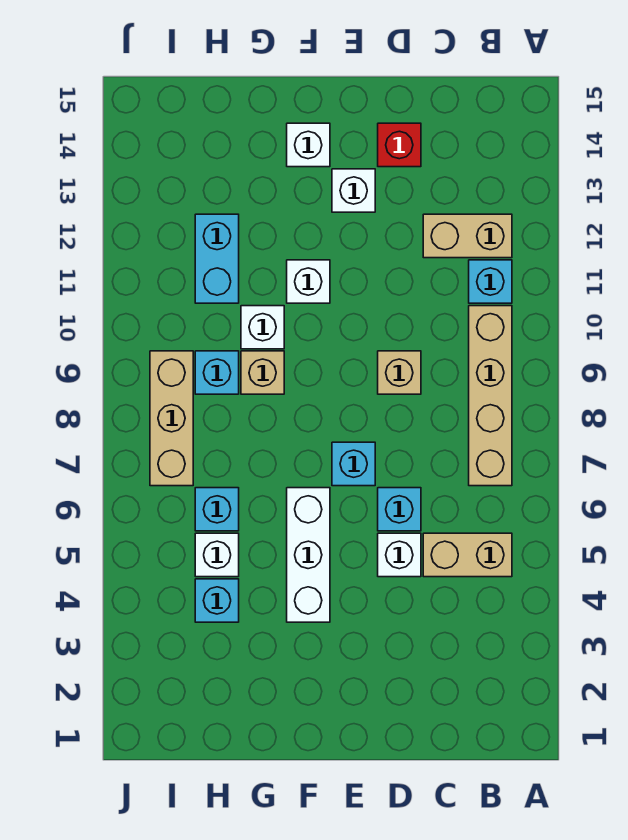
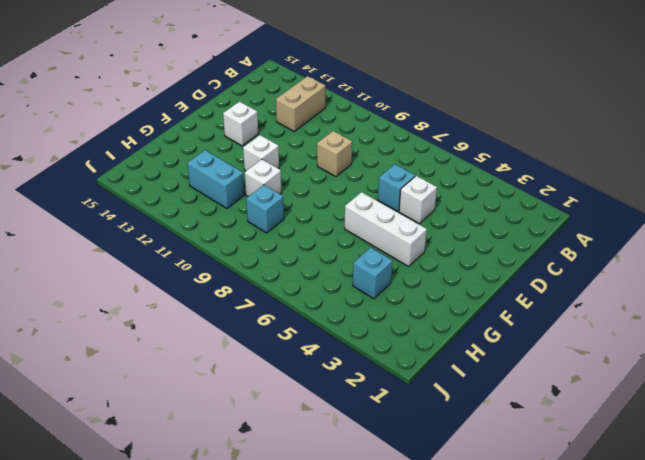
none -> tan brick B5:C5 level 1
none -> tan brick B7:B10 level 1
none -> cyan brick B11 level 1

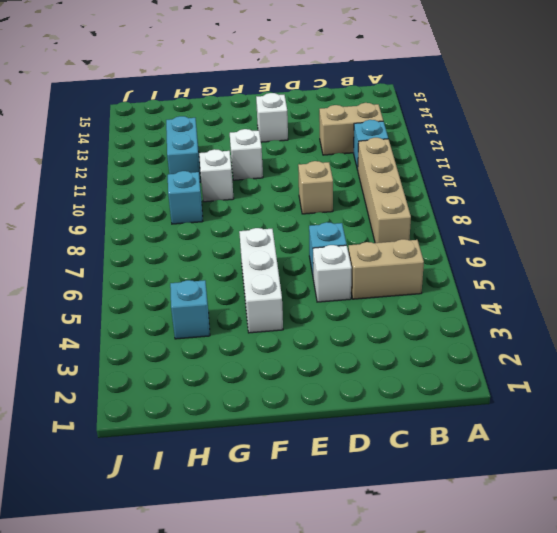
none -> red brick D14 level 1
none -> cyan brick E7 level 1
none -> white brick F14 level 1

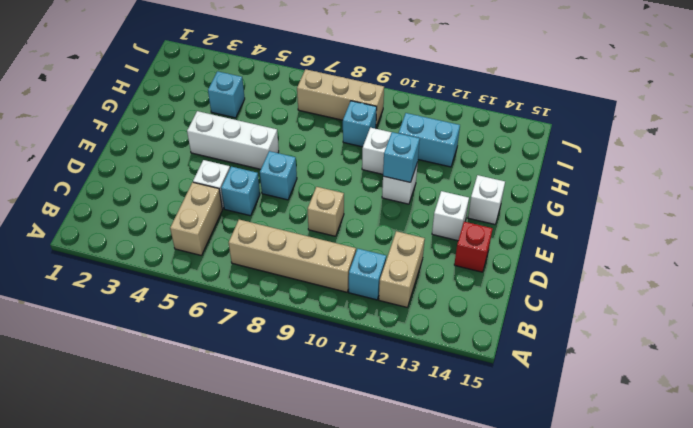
cyan brick F11 level 2 -> cyan brick H6 level 1
none -> tan brick G9 level 1
none -> white brick H5 level 1

